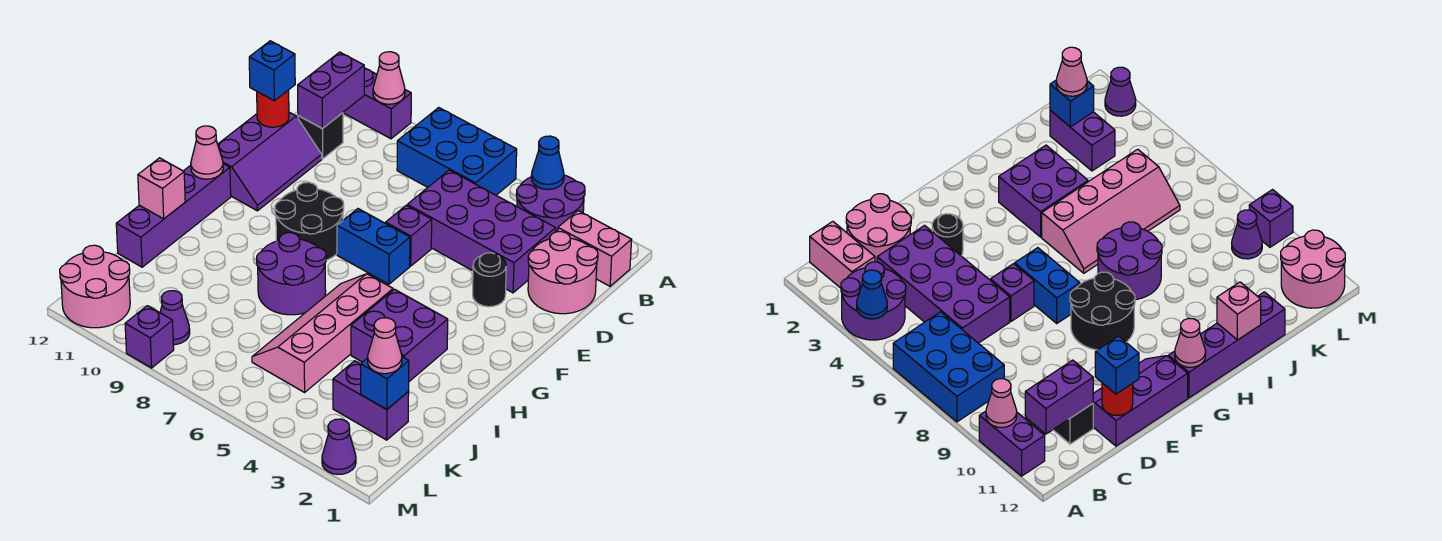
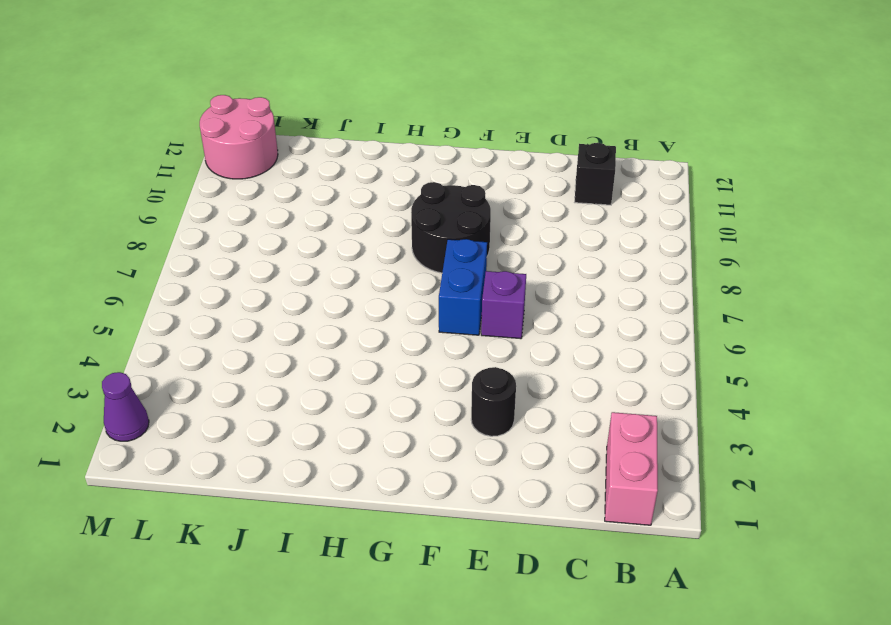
none -> purple round brick A3:B4 level 1
none -> blue brick A6:B8 level 1
none -> purple brick A10:A11 level 1
none -> pink round brick C1:D2 level 1

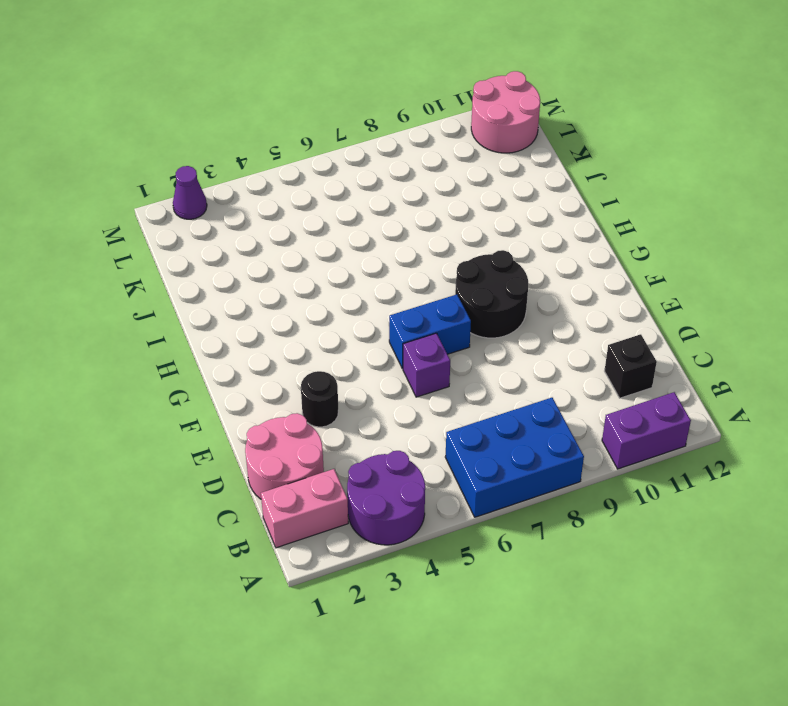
none -> purple brick C3:D6 level 1
none -> purple slope D11:F12 level 1 top 12
none -> purple brick G12:J12 level 1
none -> purple brick H3:I4 level 1

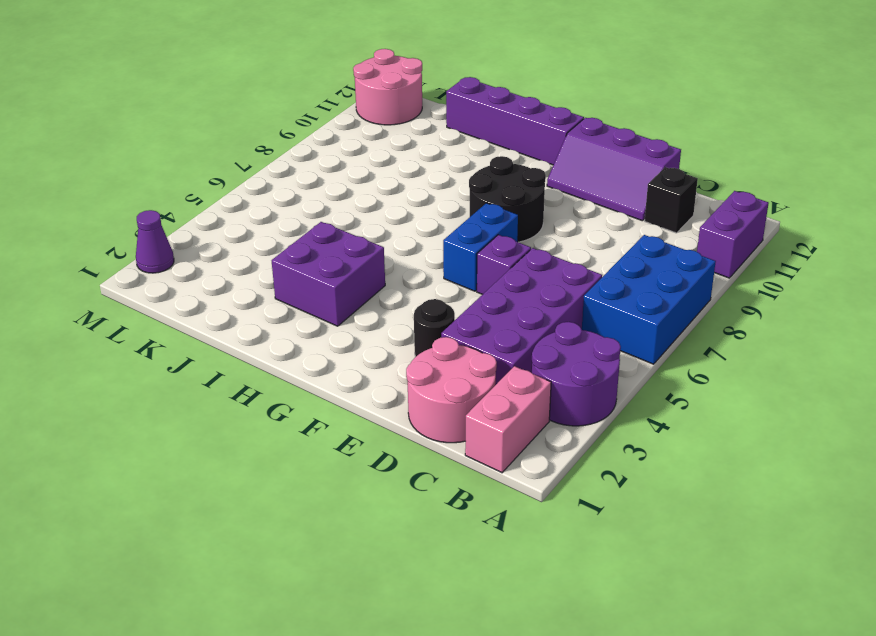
none -> pink slope H5:K6 level 1 top 5
none -> purple round brick H7:I8 level 1
none -> purple brick K2:K3 level 1
none -> purple cone L9 level 1

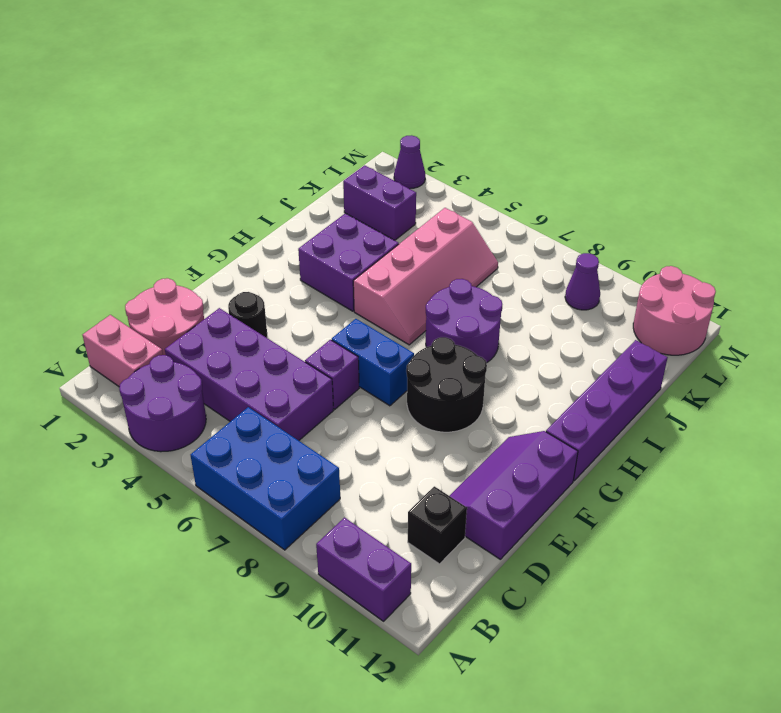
none -> purple brick M9 level 1
none -> blue cone A4 level 2
none -> pink cone A10 level 2
none -> purple brick B11:C11 level 2

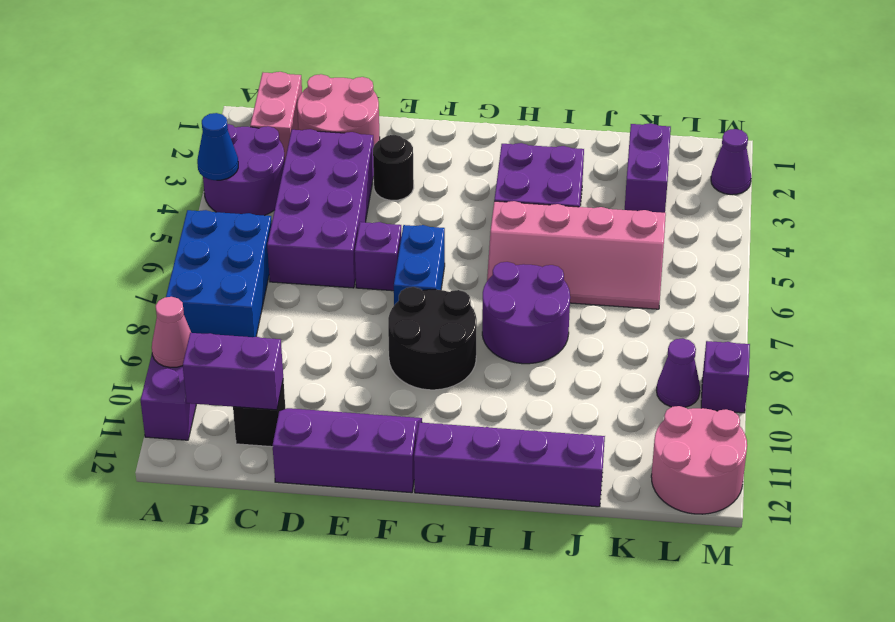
none -> red round brick D12 level 2
none -> pink cone G12 level 2
none -> pink brick I12 level 2
none -> blue brick K2 level 2

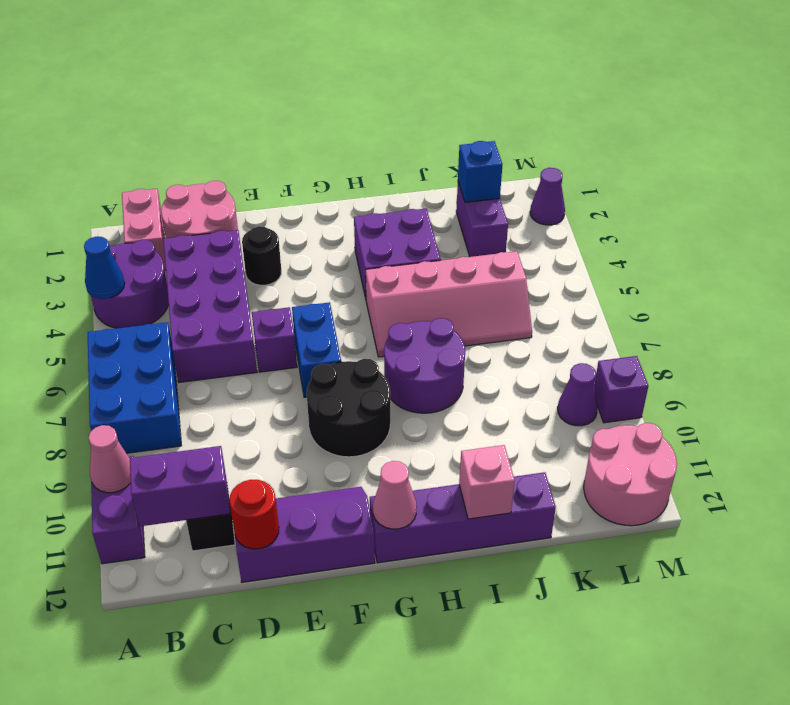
none -> blue brick D12 level 3
none -> pink cone K2 level 3

